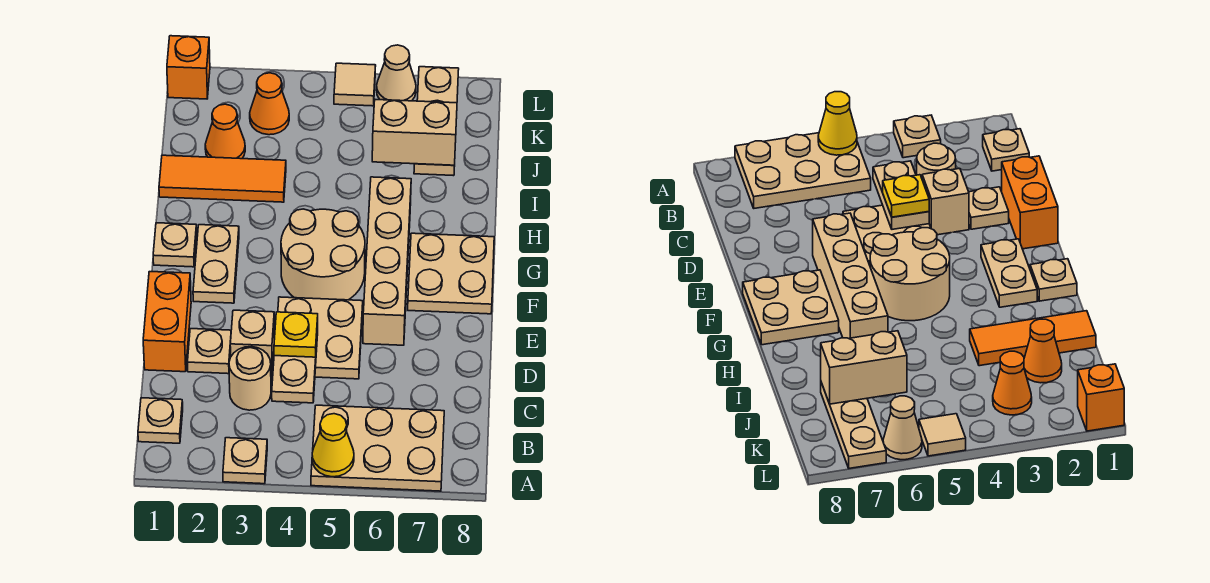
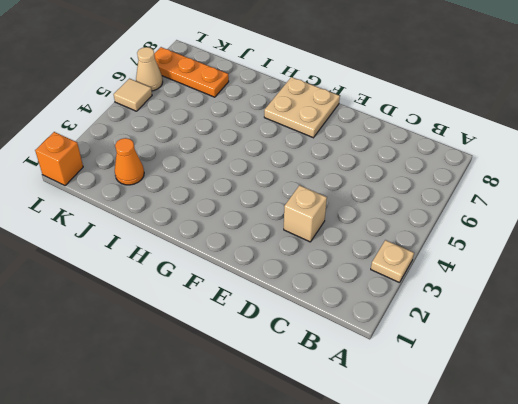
orange plate J7:L7 level 1 -> tan plate J7:L7 level 1
none -> tan plate A5:B7 level 1
none -> tan plate B1 level 1
none -> tan round brick C3 level 1

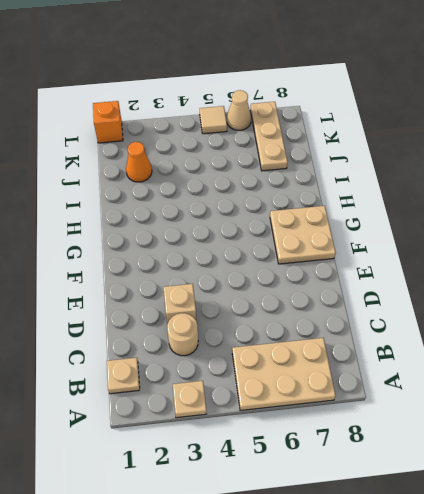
none -> orange brick D1:E1 level 1
none -> tan plate D2 level 1
none -> tan plate D4:E5 level 1

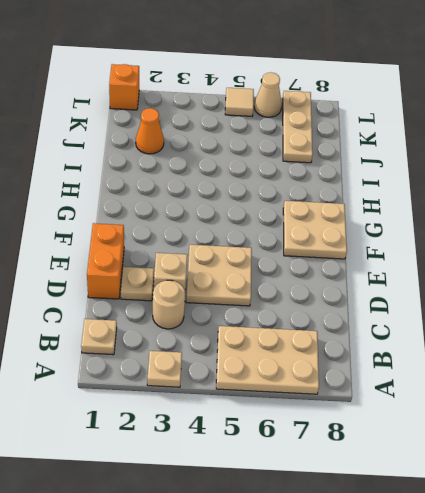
none -> tan brick E6:H6 level 1
none -> tan plate F2:G2 level 1
none -> tan round brick F4:G5 level 1

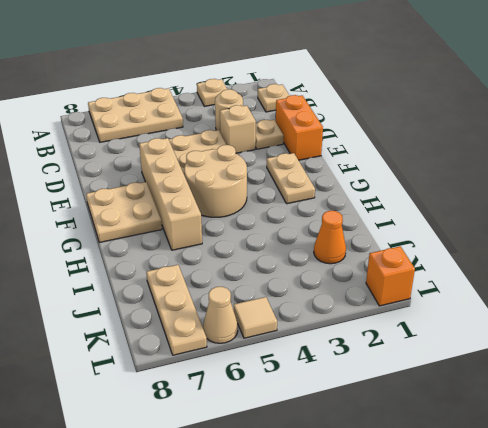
none -> tan plate G1 level 1
none -> orange tile I1:I3 level 1
none -> orange cone K3 level 1

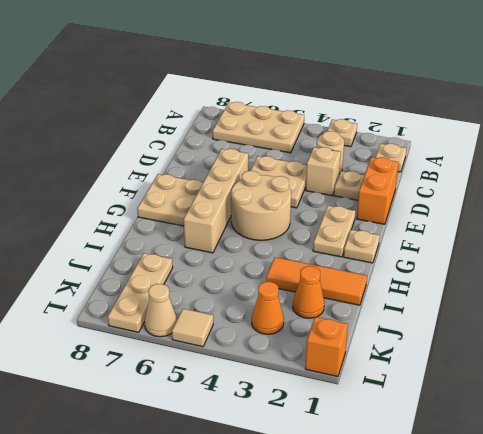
none -> yellow cone A5 level 2
none -> tan plate C4:D4 level 2
none -> tan brick J6:J7 level 2

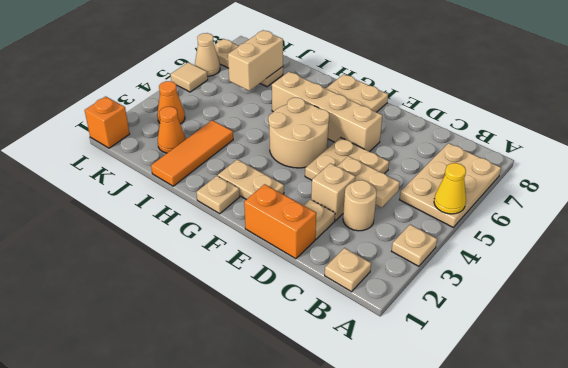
none -> yellow plate D4 level 3

